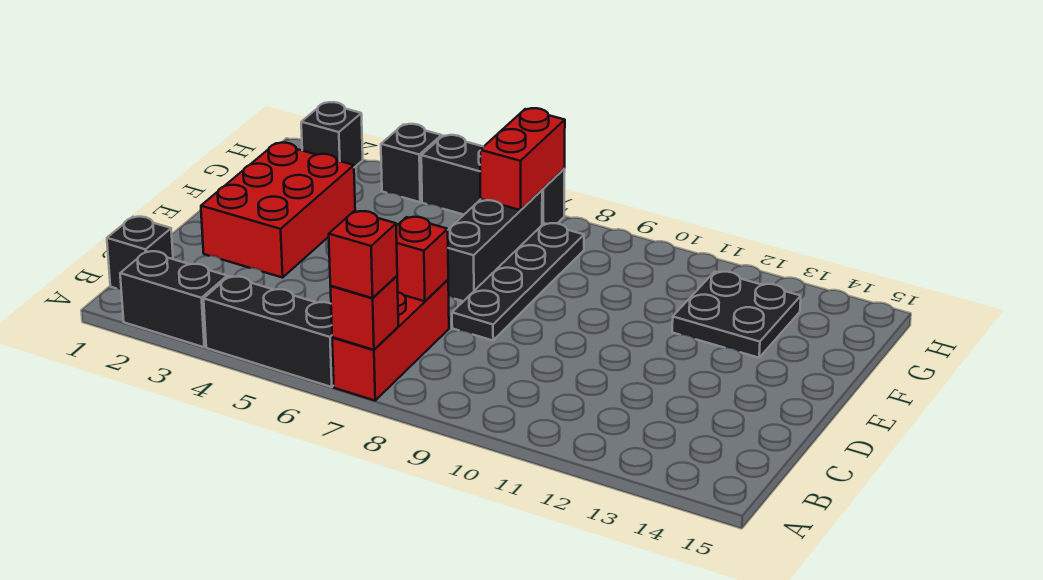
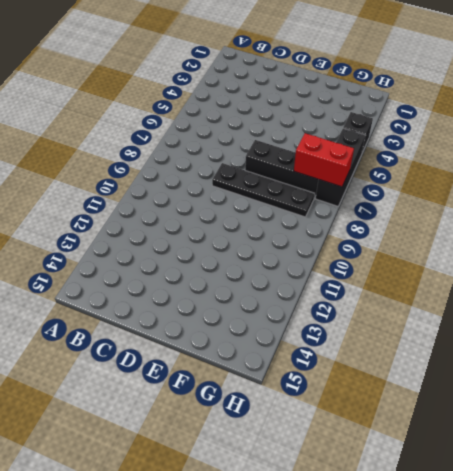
none -> black brick A2:A3 level 1
none -> black brick A4:A6 level 1
none -> red brick A7:C7 level 1

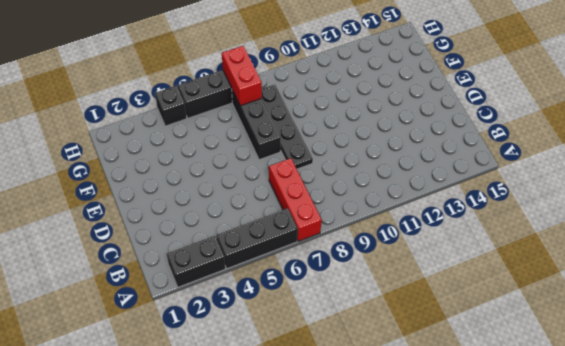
none -> black brick B1 level 1
none -> red brick D2:F3 level 1
none -> black plate F12:G13 level 1

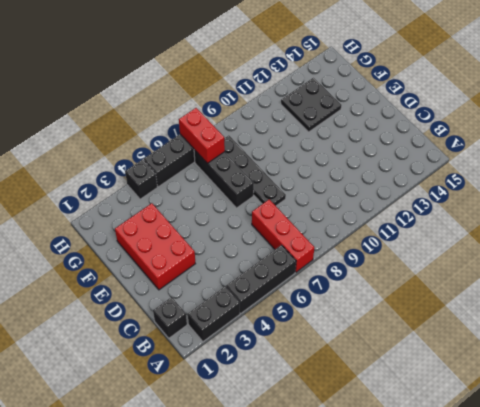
none -> black brick H2 level 1
none -> red brick A7 level 2
none -> red brick C7 level 2

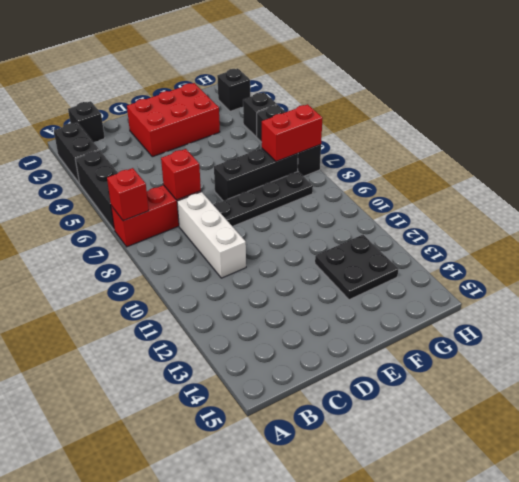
white brick C8:C10 level 1 -> none
none -> red brick A7 level 3

